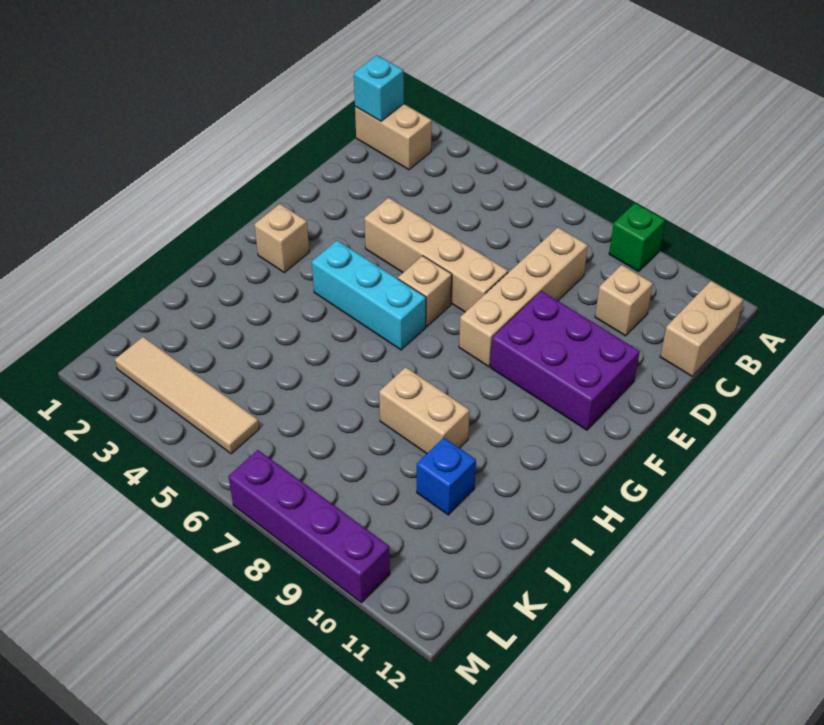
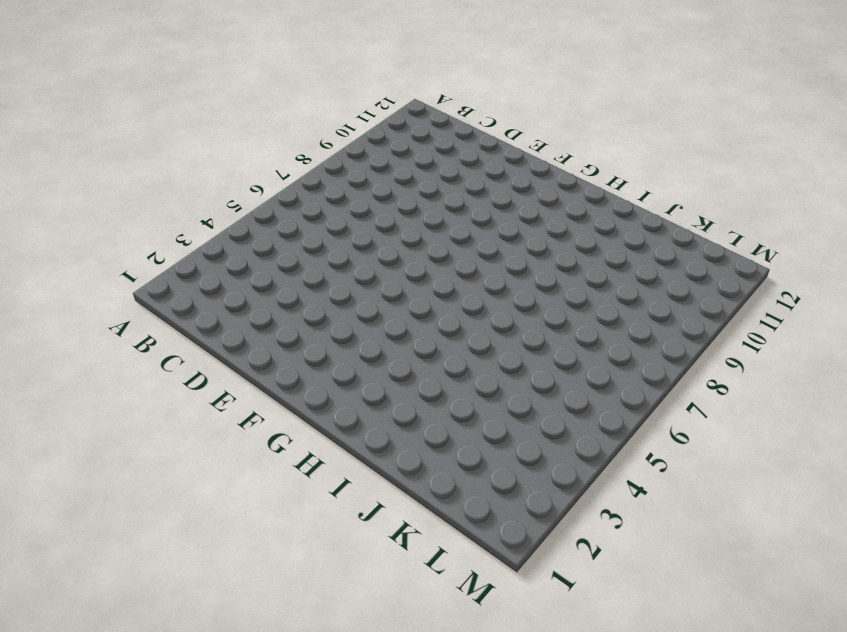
none -> green brick A9 level 1
none -> tan brick B1:B2 level 1
none -> tan brick B12:C12 level 1

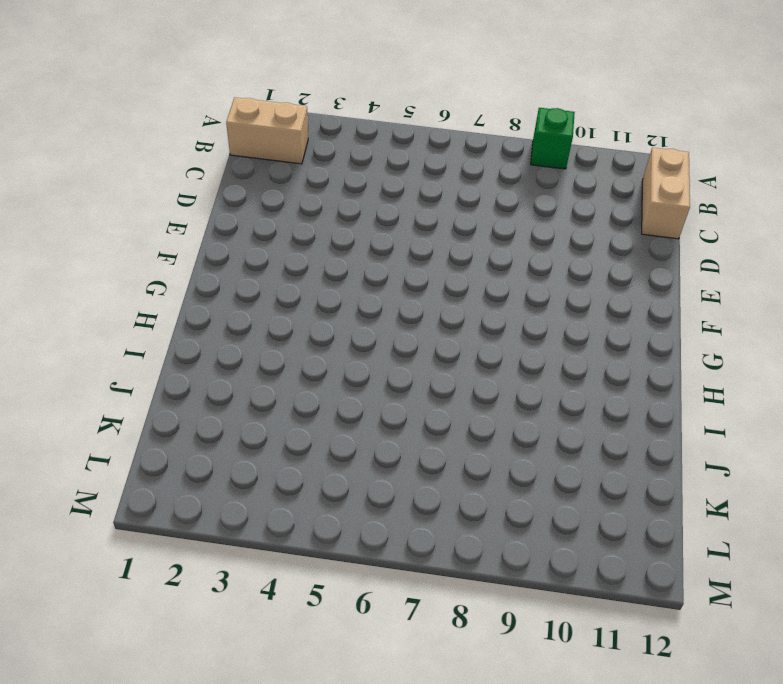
none -> tan brick C8:F8 level 1
none -> tan brick C10 level 1
none -> tan brick E4:E7 level 1

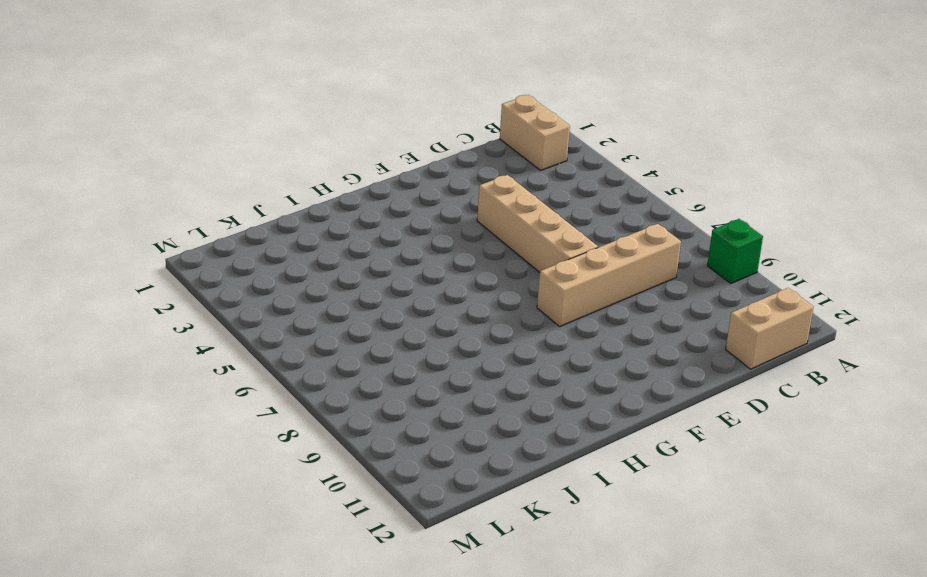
none -> tan brick C10 level 1
none -> purple brick E9:F11 level 1
none -> tan brick F6 level 1

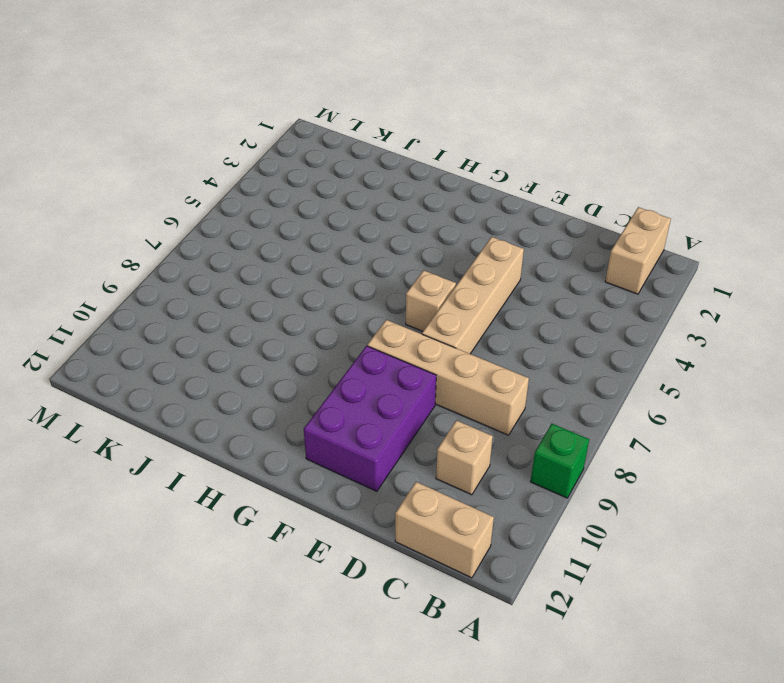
none -> tan brick G2 level 1
none -> cyan brick G4:G6 level 1
none -> tan brick I8:I9 level 1

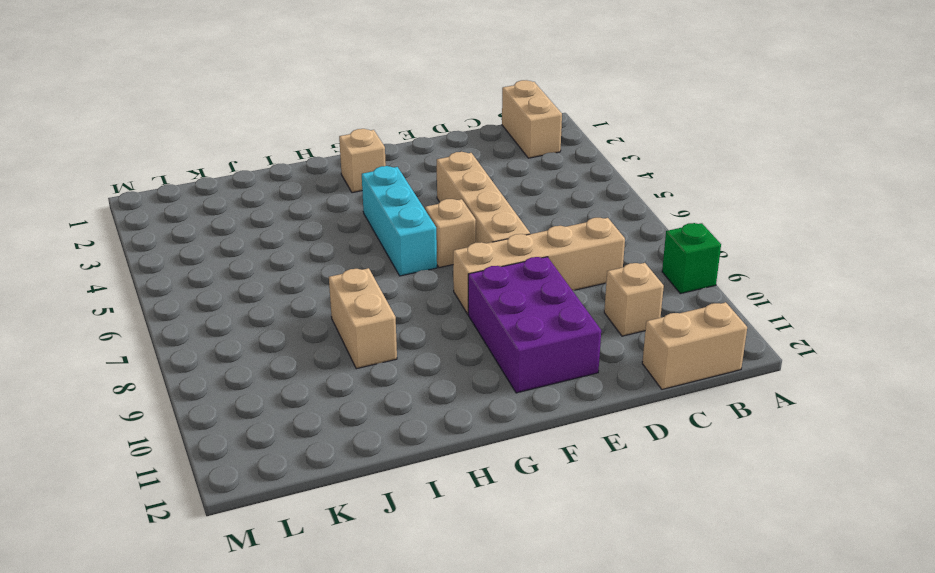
none -> blue brick J10 level 1
none -> tan tile L2:L5 level 1
none -> purple brick M7:M10 level 1

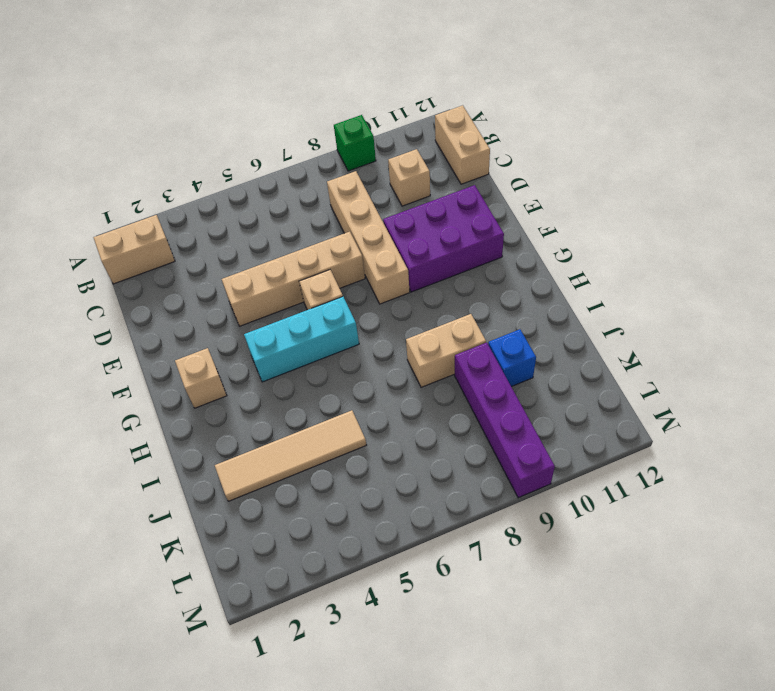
tan tile J2:J5 level 1 -> tan tile L2:L5 level 1
purple brick J9:M9 level 1 -> purple brick M7:M10 level 1
none -> cyan brick B1 level 2

